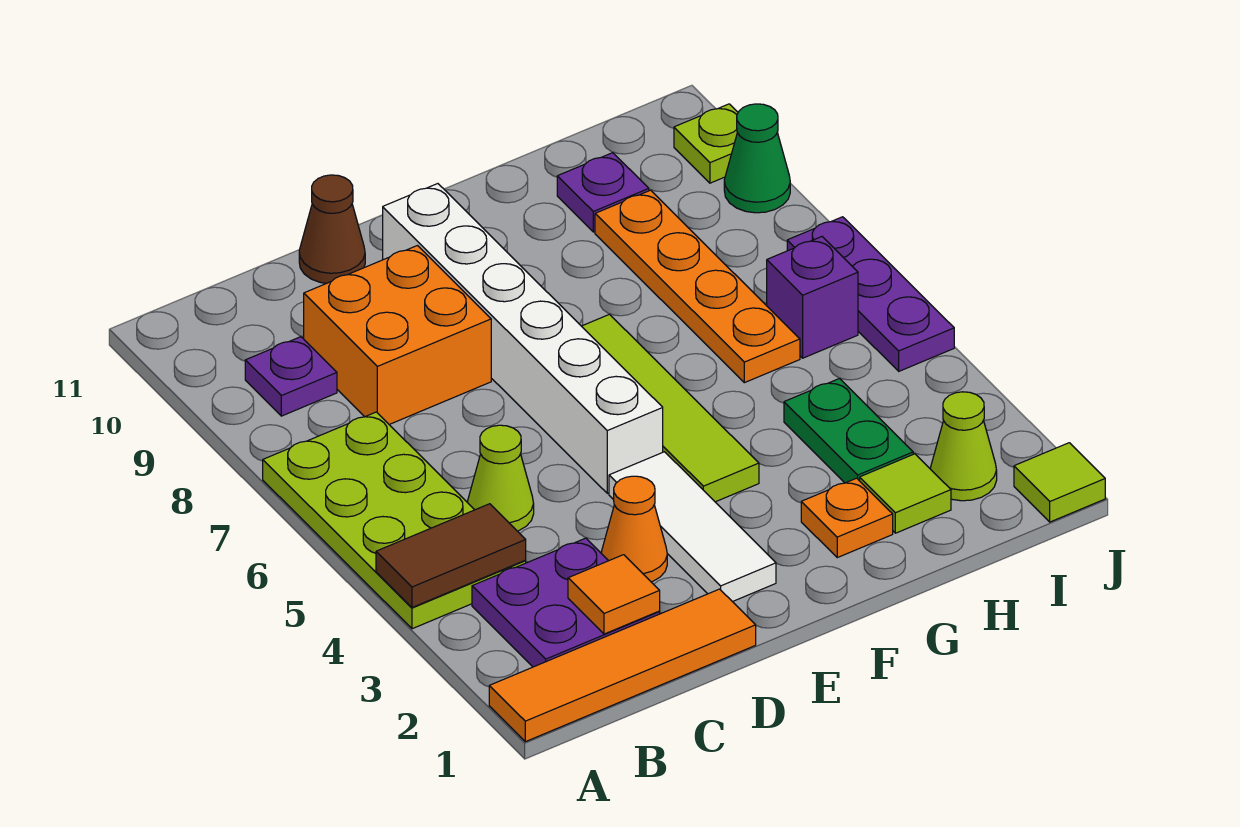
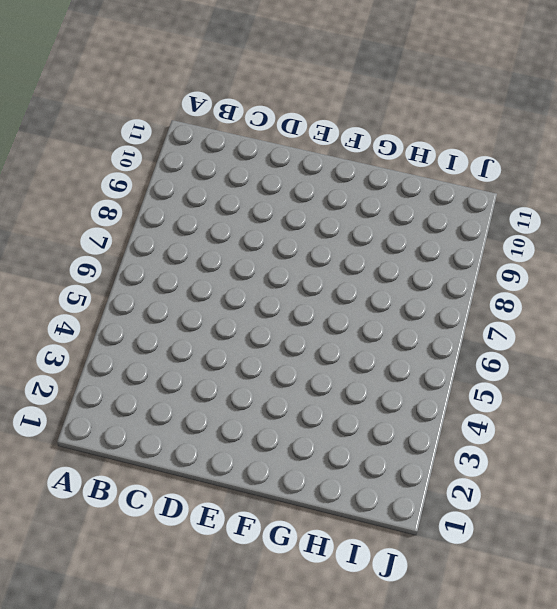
none -> orange tile A1:D1 level 1
none -> lime plate A4:B7 level 1
none -> purple plate B2:C3 level 1

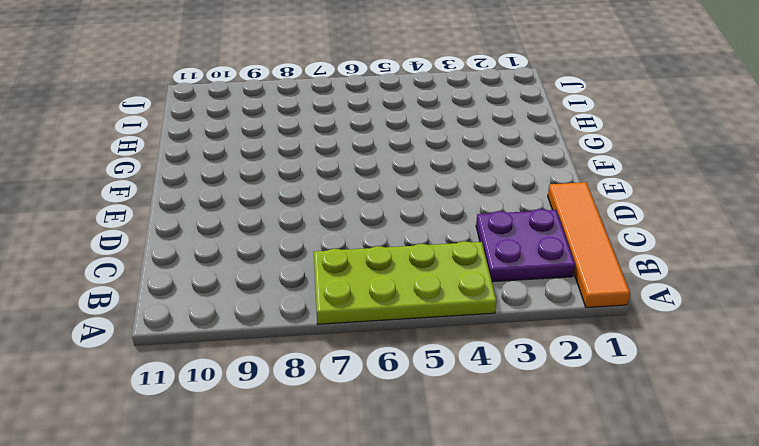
none -> purple plate B9 level 1
none -> lime cone C5 level 1
none -> orange brick C8:D9 level 1

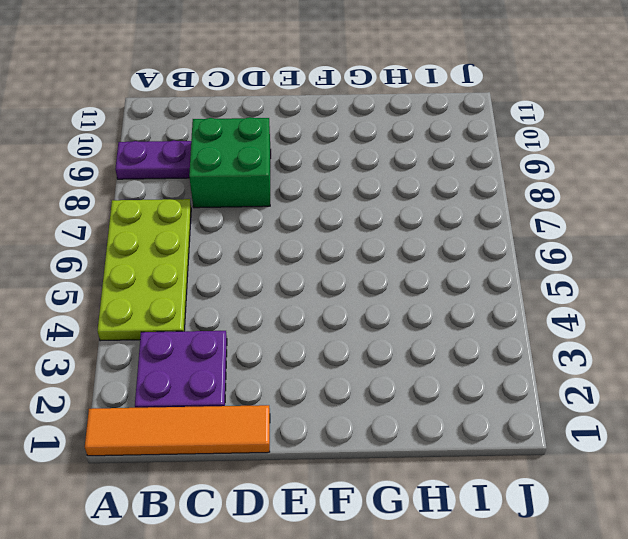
purple plate A9:B9 level 1 -> purple plate B9 level 1
green brick C8:D9 level 1 -> orange brick C8:D9 level 1
none -> lime cone C5 level 1
none -> orange cone D3 level 1
none -> brown cone D11 level 1

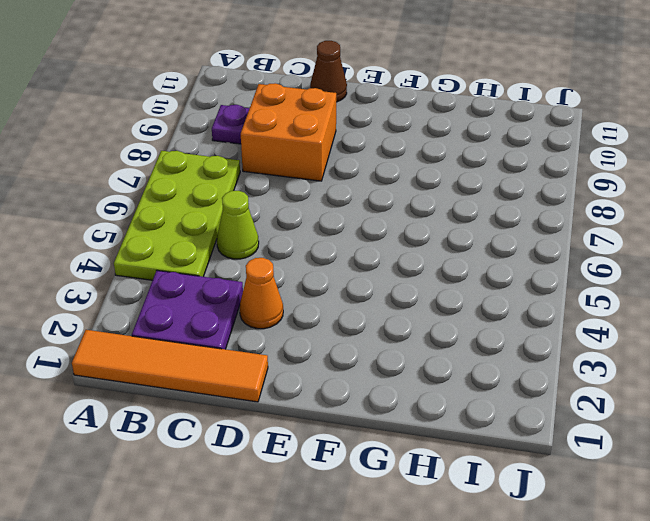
none -> white tile E2:E4 level 1
none -> white brick E5:E10 level 1
none -> lime tile F4:F7 level 1

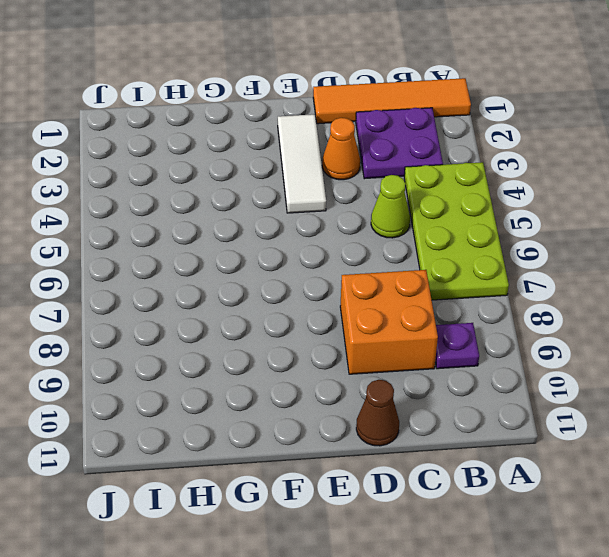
none -> white brick E5:E10 level 1
none -> lime tile F4:F7 level 1
none -> orange plate G2 level 1

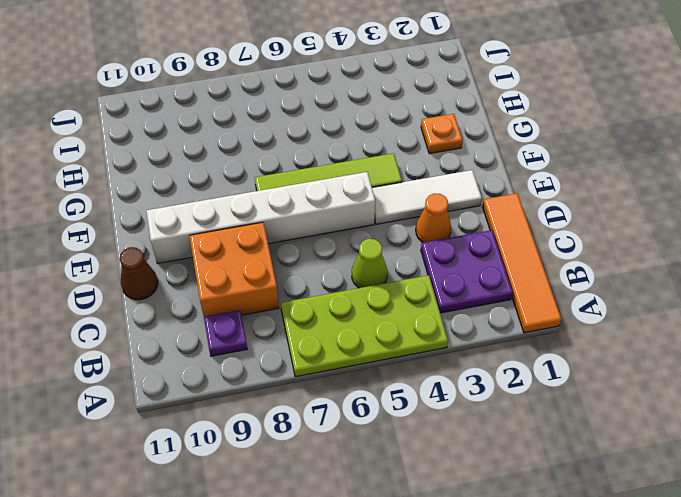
none -> lime tile H2 level 1
none -> green plate H3:H4 level 1
none -> orange plate H6:H9 level 1

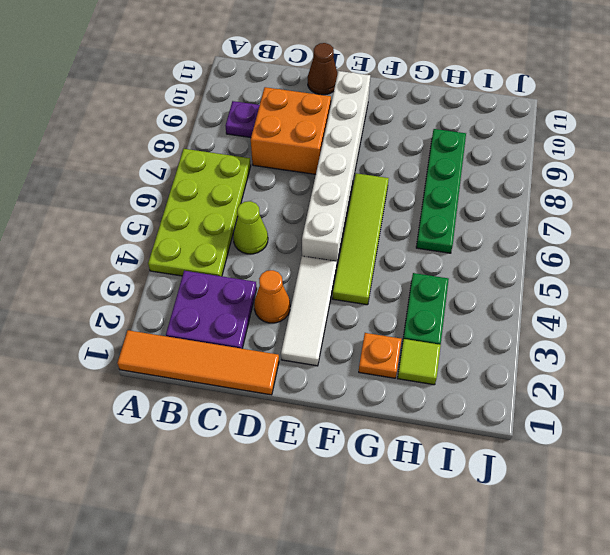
green plate H6:H9 level 1 -> orange plate H6:H9 level 1
none -> purple plate H10 level 1
none -> lime cone I2 level 1
none -> purple brick I6 level 1

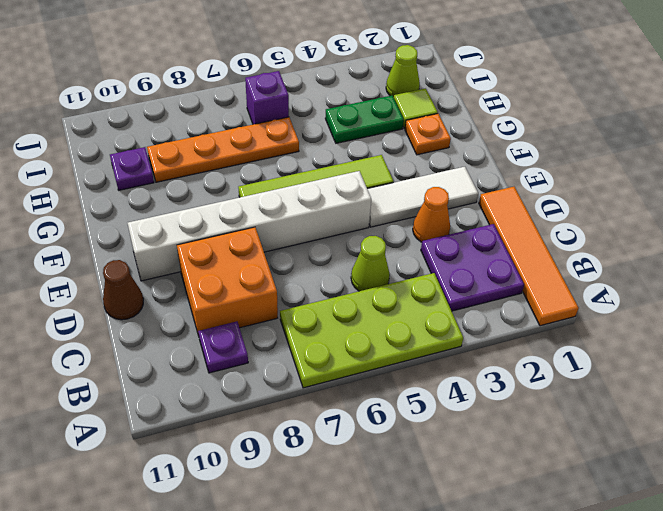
none -> lime tile J1 level 1
none -> purple plate J5:J7 level 1
none -> green cone J9 level 1

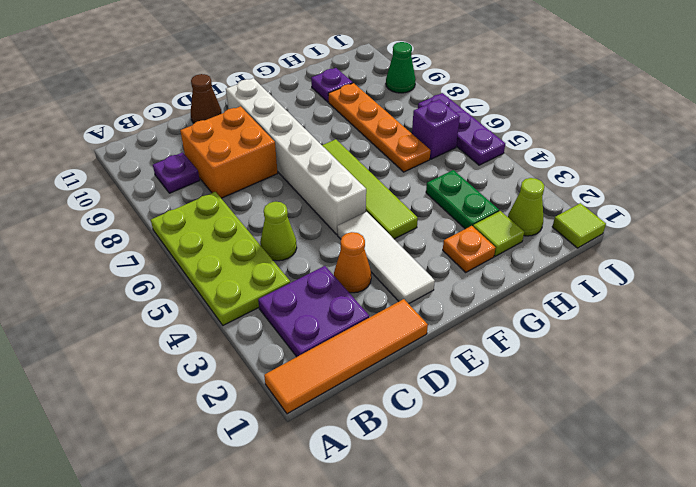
none -> lime plate J10 level 1
none -> brown tile A4:B4 level 2
none -> orange tile C2 level 2

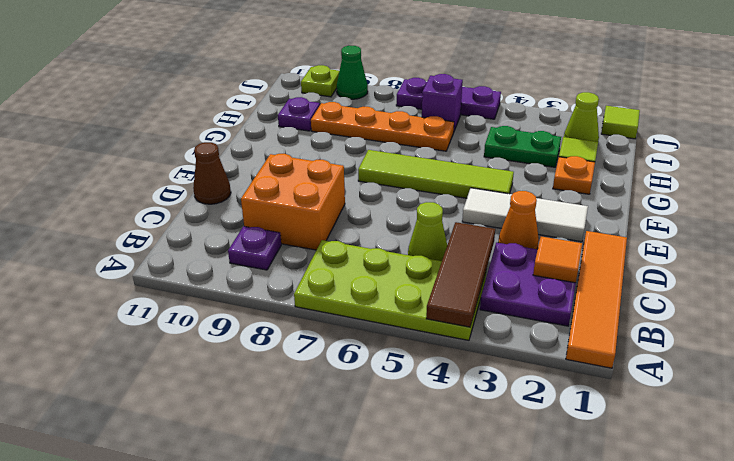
brown tile A4:C4 level 2 -> brown tile A4:B4 level 2
none -> white brick E5:E10 level 1

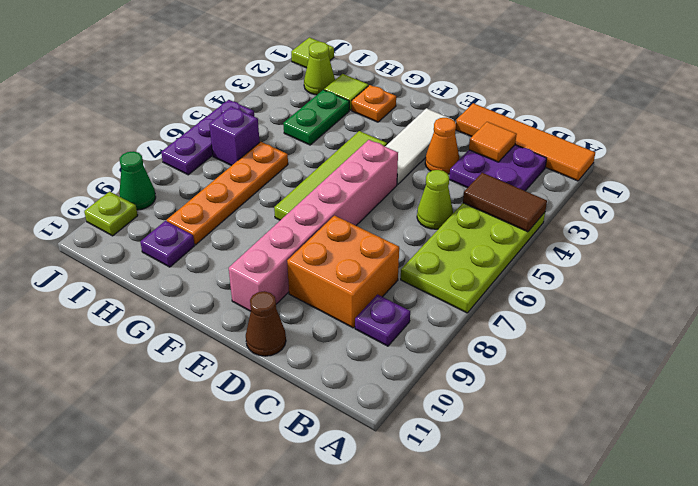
pink brick E5:E10 level 1 -> white brick E5:E10 level 1

